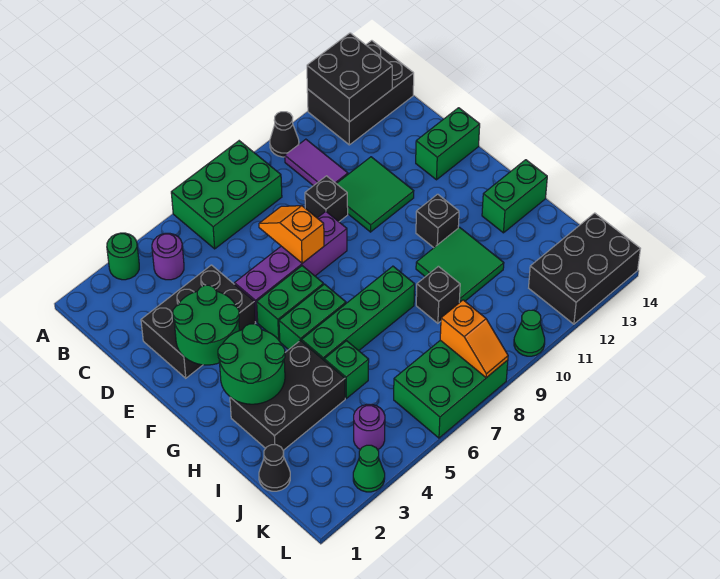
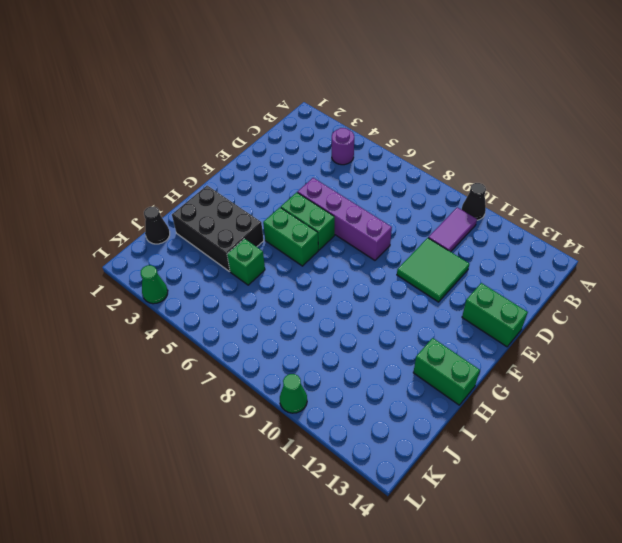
none -> green round brick A3 level 1
none -> green brick A6:B8 level 1
none -> black brick A12:B14 level 1
none -> black brick D2:E4 level 1

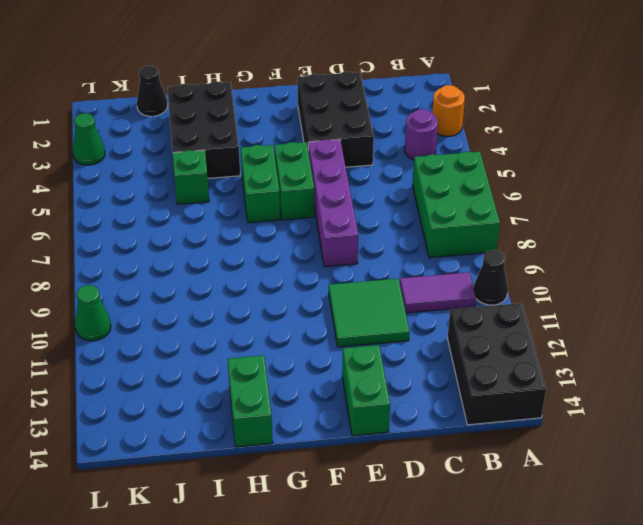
orange round brick A3 level 1 -> green round brick A3 level 1
none -> black brick D9 level 1
none -> black brick G11 level 1
none -> green brick H5:H8 level 1
none -> green tile H10:I11 level 1

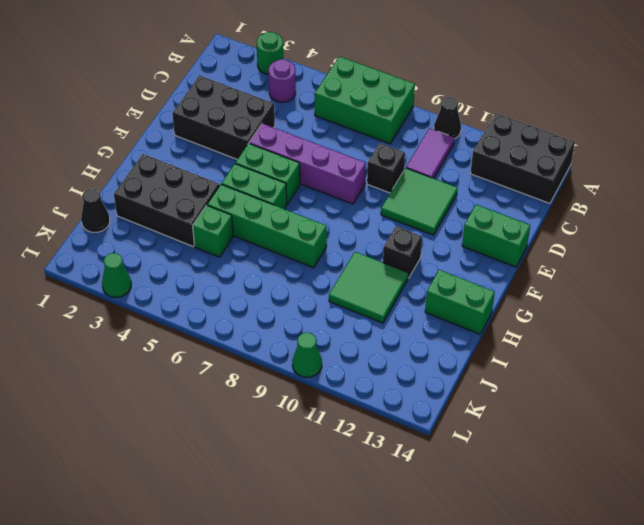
none -> black brick I9 level 1
none -> purple round brick K4 level 1
none -> green brick K6:L8 level 1
none -> black brick K12:L14 level 1

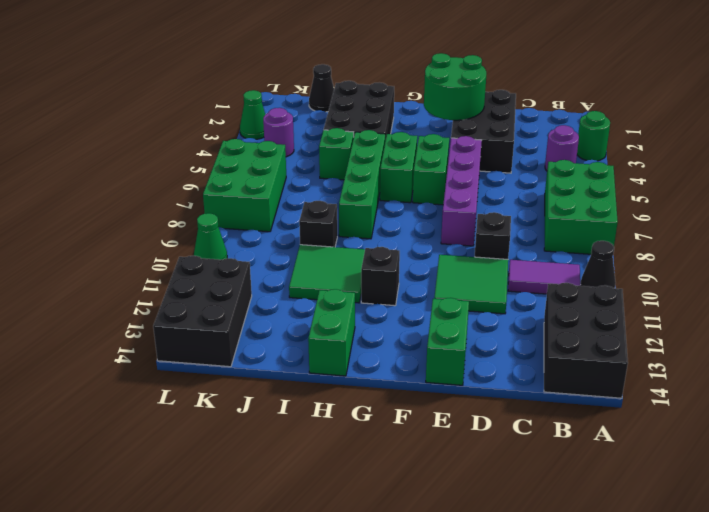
none -> black brick A12:B13 level 2
none -> orange slope D7:E7 level 2 top E
none -> green round brick G2:H3 level 2
none -> orange slope K8:L8 level 2 top K

